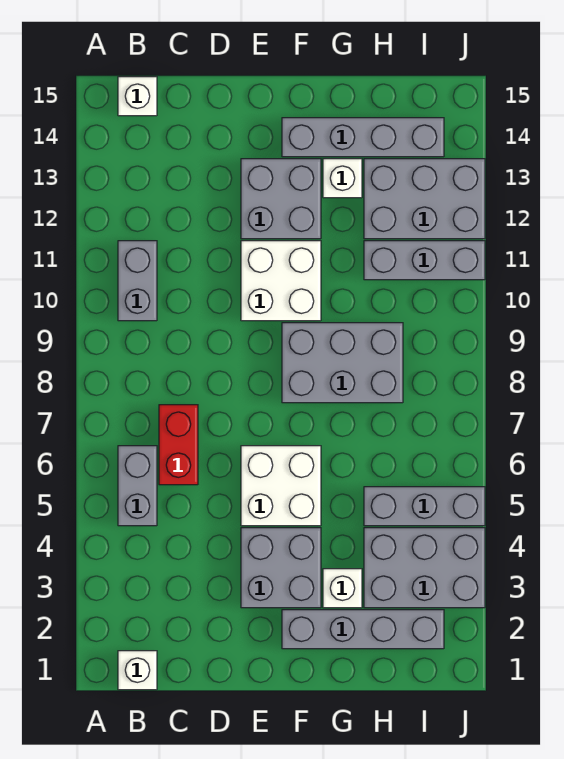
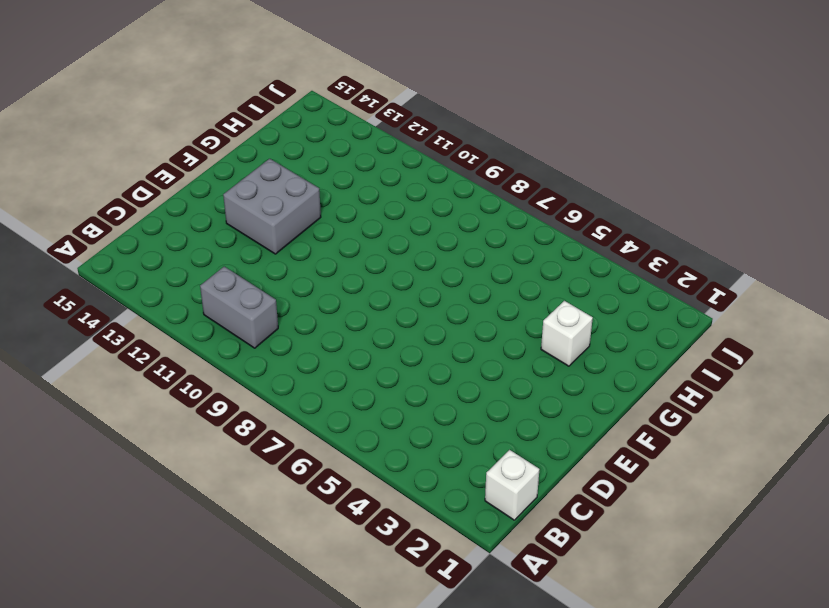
none -> grey brick B5:B6 level 1
none -> white brick B15 level 1
none -> red brick C6:C7 level 1

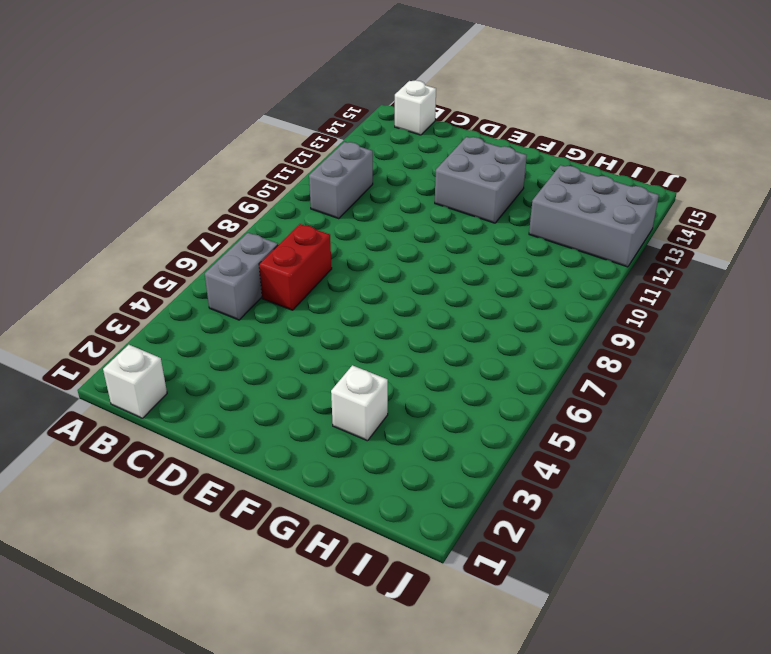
none -> grey brick E3:F4 level 1
none -> white brick E5:F6 level 1
none -> white brick E10:F11 level 1

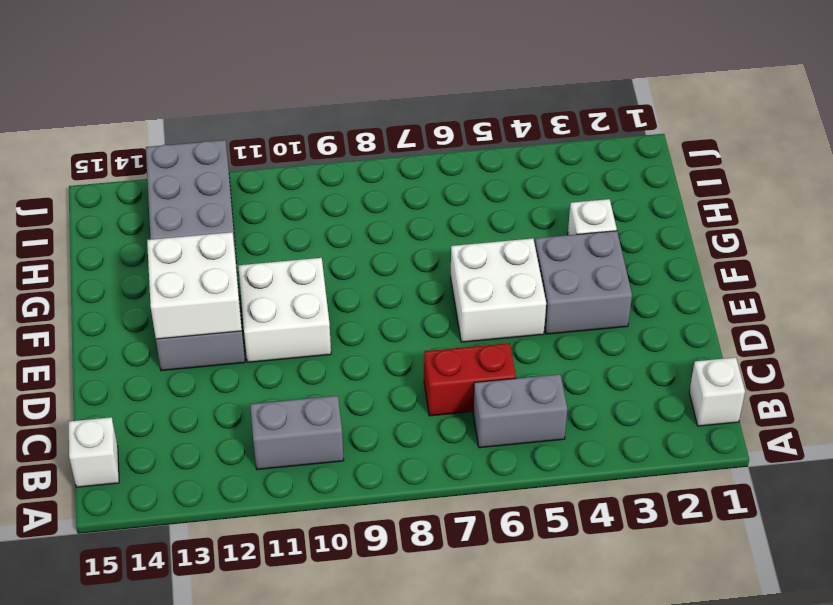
white brick E12:F13 level 2 -> none
none -> grey brick F2:I2 level 1
none -> grey brick F8:H9 level 1
none -> grey brick F14:I14 level 1

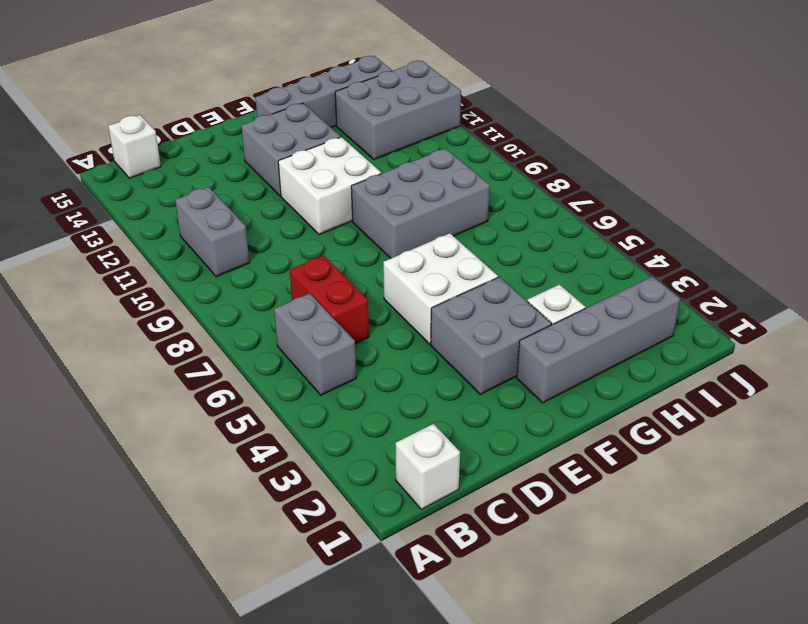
none -> white brick G13 level 1
none -> grey brick H3:J4 level 1
none -> grey brick H5:J5 level 1

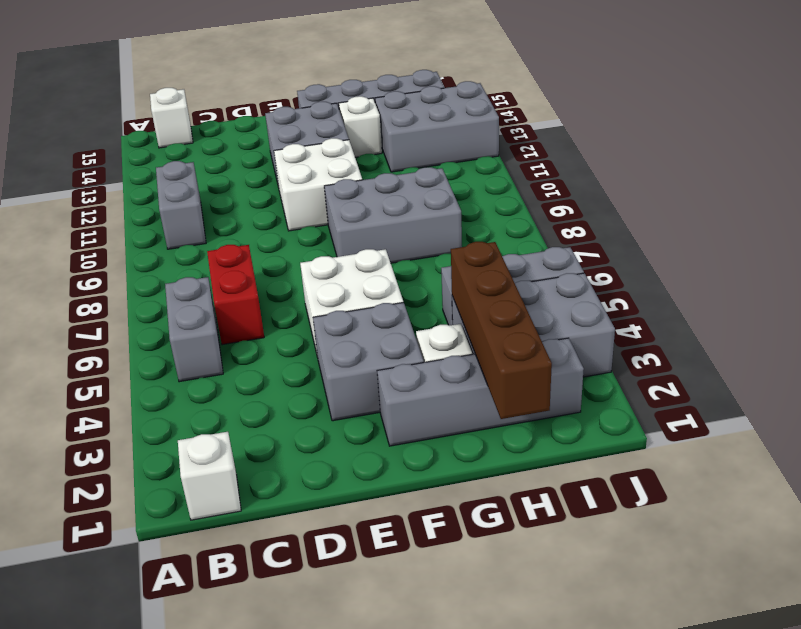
brown brick H1:H4 level 2 -> none
none -> grey brick H11:J11 level 1

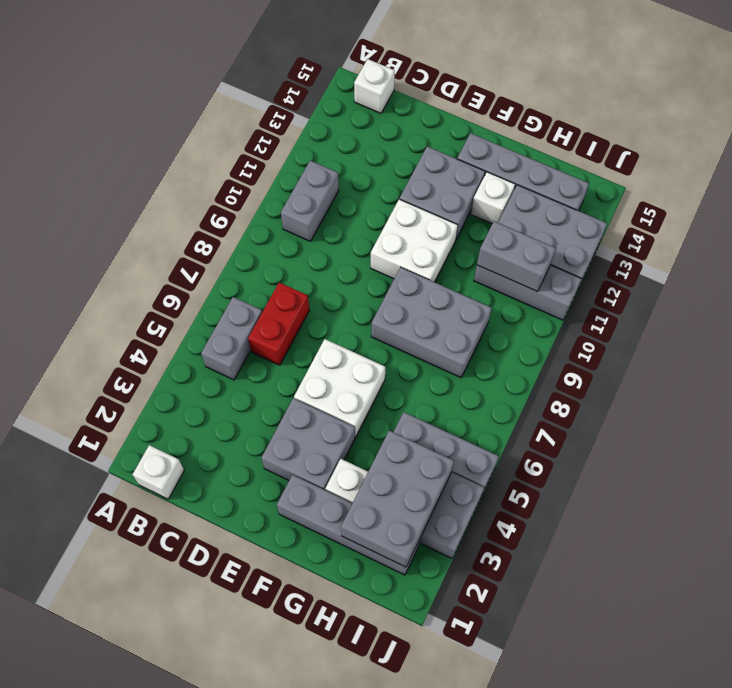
grey brick H2:I4 level 2 -> none
grey brick H11:I11 level 2 -> none

